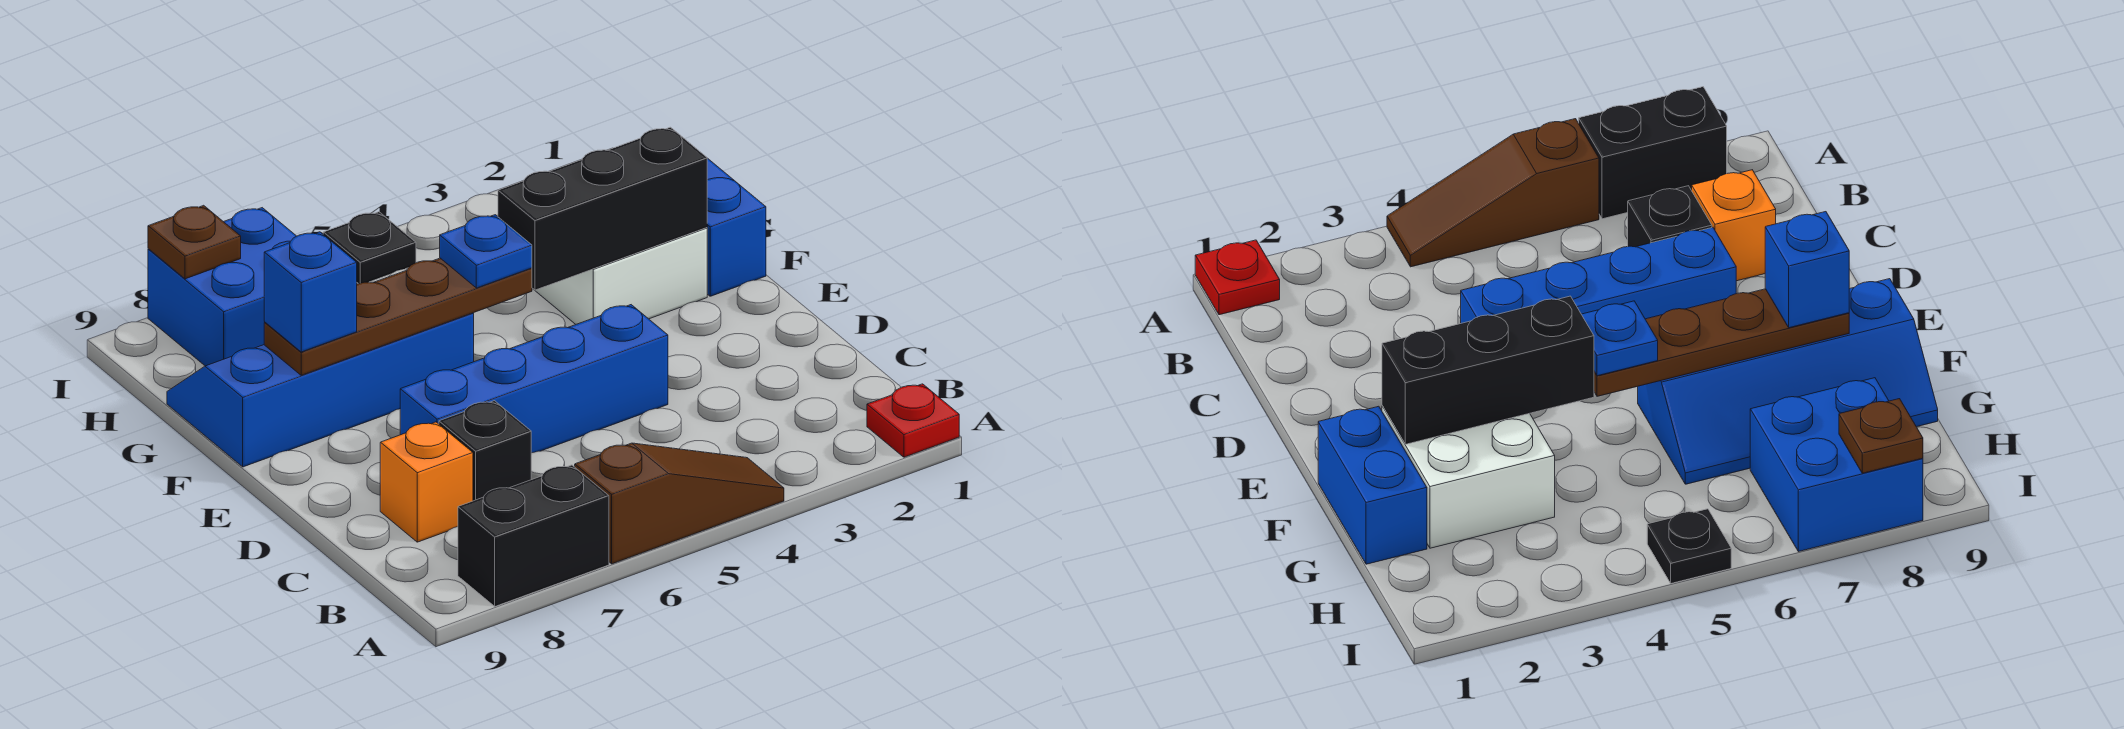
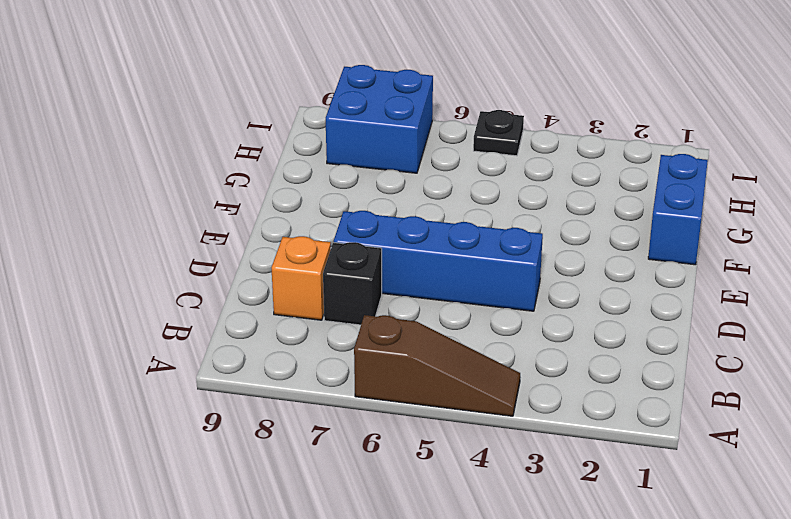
none -> red plate A1 level 1
none -> black brick A7:A8 level 1
none -> white brick F2:G3 level 1

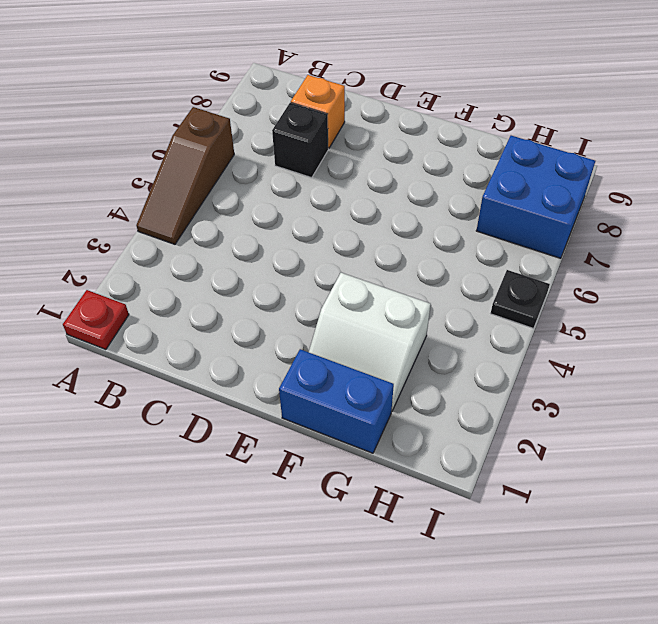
white slope F2:G3 level 1 top 3 -> white brick F2:G3 level 1
none -> black brick A7:A8 level 1
none -> blue brick D4:D7 level 1
none -> blue slope F6:G9 level 1 top F

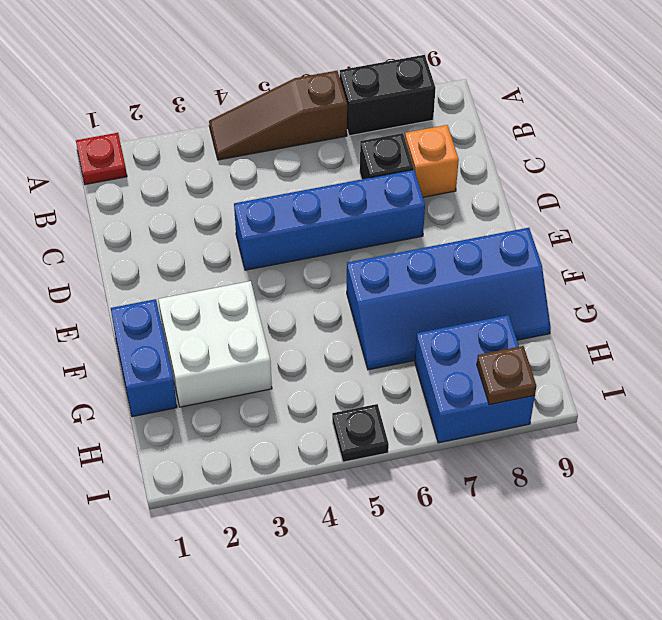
none -> black brick F2:F4 level 2
none -> brown plate F5:F8 level 2
none -> blue plate F5 level 3

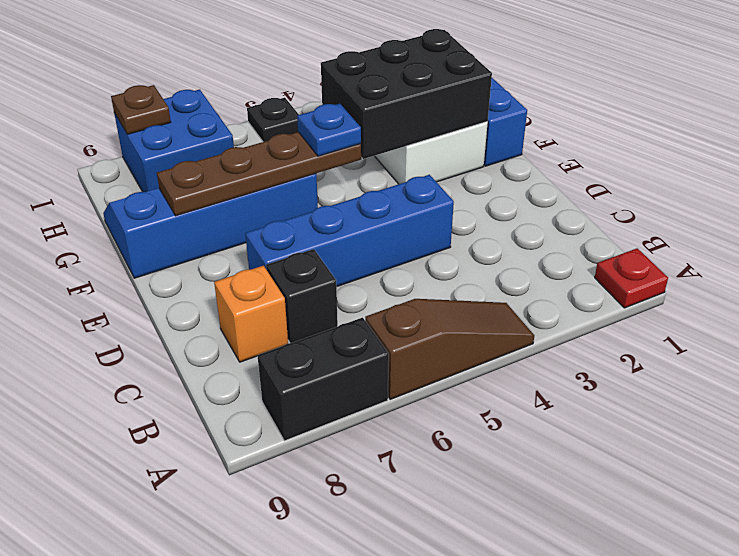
black brick F2:G4 level 2 -> black brick F2:F4 level 2
none -> blue brick F8 level 3

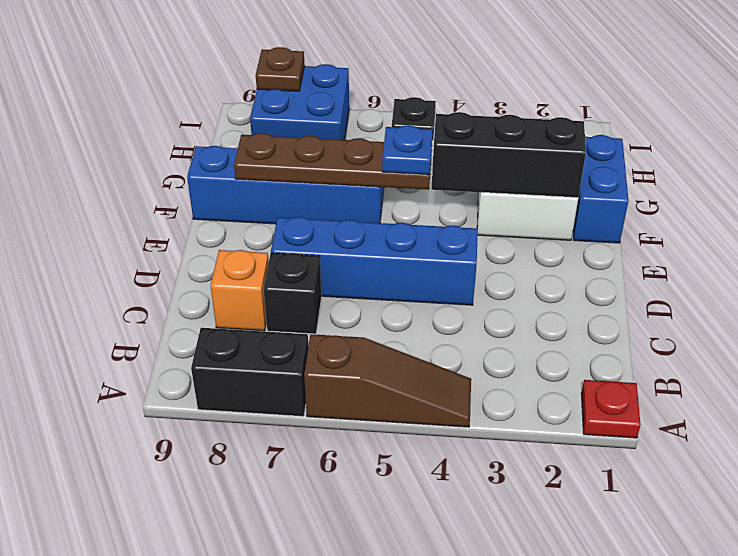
none -> blue brick F8 level 3

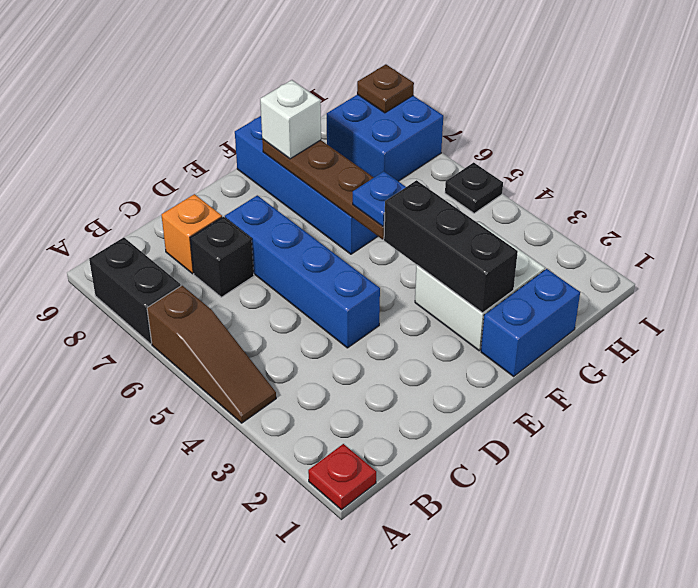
white brick F8 level 3 -> blue brick F8 level 3

